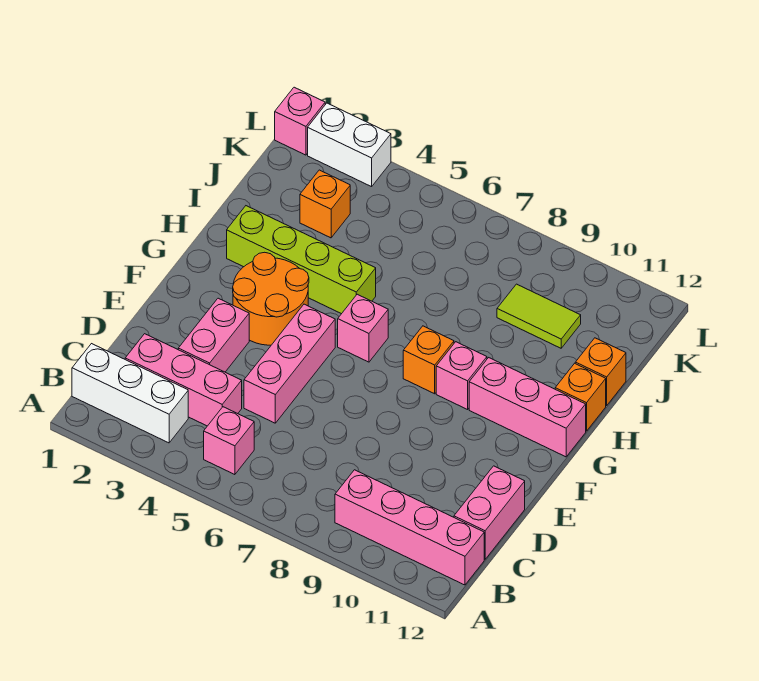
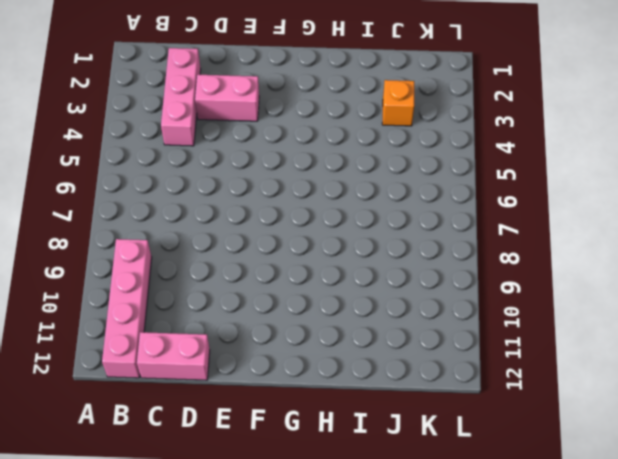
none -> white brick B1:B3 level 1
none -> pink brick B5 level 1
none -> pink brick D5:F5 level 1

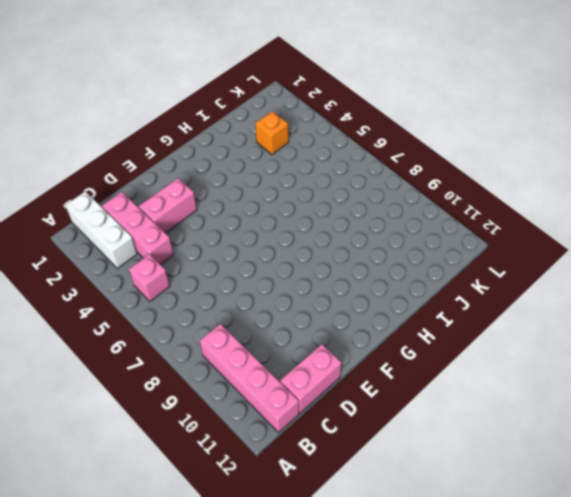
none -> pink brick D5:F5 level 1
none -> orange round brick F3:G4 level 1
none -> pink brick G6 level 1

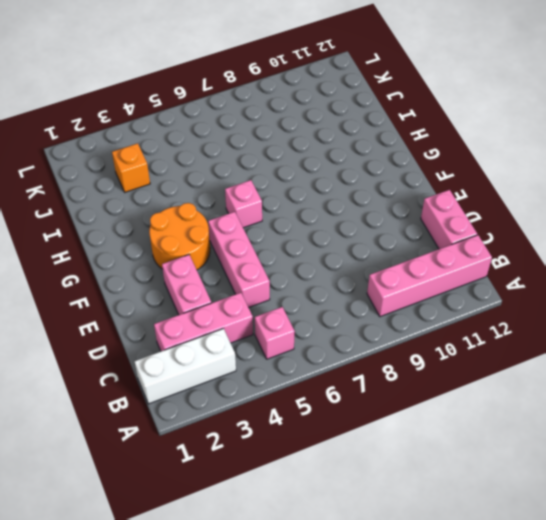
none -> orange brick G8 level 1
none -> pink brick G9 level 1
none -> pink brick G10:G12 level 1

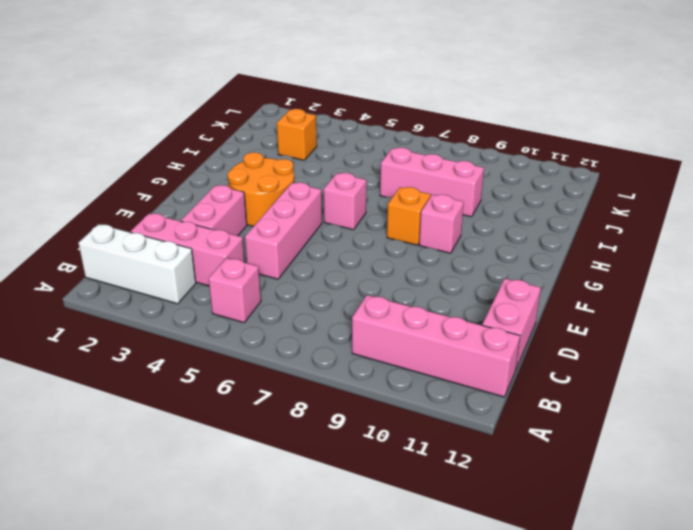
pink brick I7:I9 level 1 -> pink brick G10:G12 level 1
none -> lime brick H2:H5 level 1
none -> orange brick H12 level 1
none -> orange brick I12 level 1

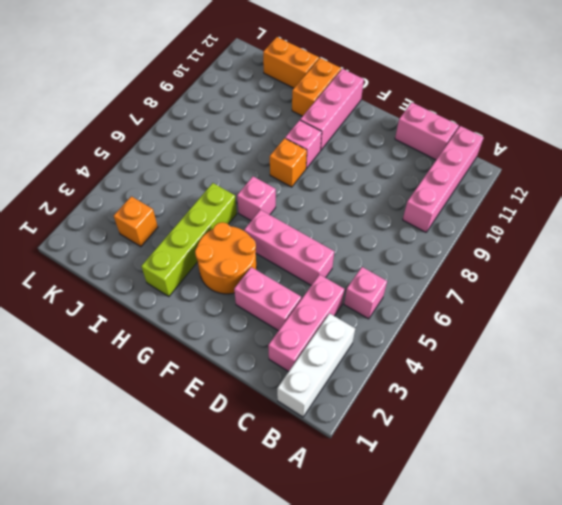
orange brick H11:H12 level 1 -> orange brick H12 level 1
orange brick I12:J12 level 1 -> orange brick I12 level 1
none -> lime tile J9:J10 level 1
none -> pink brick L1 level 1
none -> white brick L2:L3 level 1

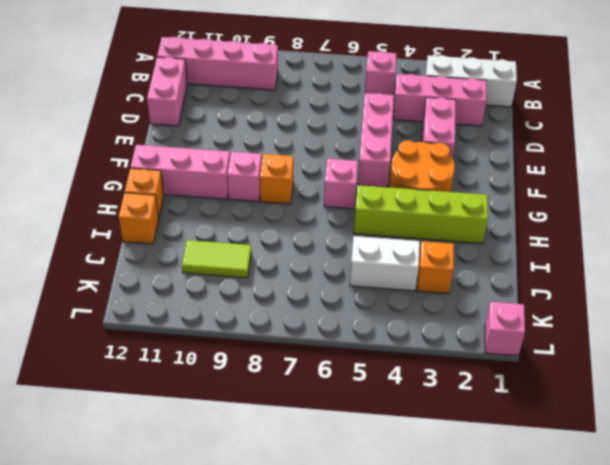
white brick J4:J5 level 1 -> white brick L2:L3 level 1

